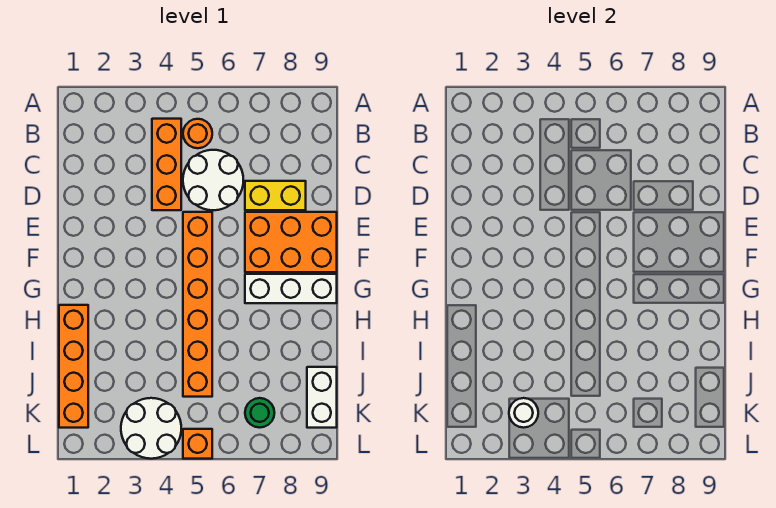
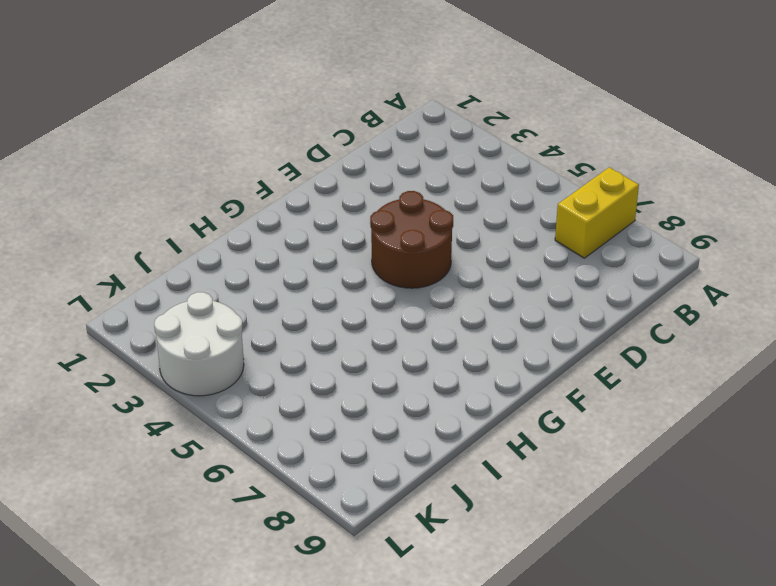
yellow brick A7:B7 level 1 -> yellow brick D7:D8 level 1
brown round brick E4:F5 level 1 -> orange brick E5:J5 level 1
none -> orange brick B4:D4 level 1
none -> orange round brick B5 level 1
none -> white round brick C5:D6 level 1

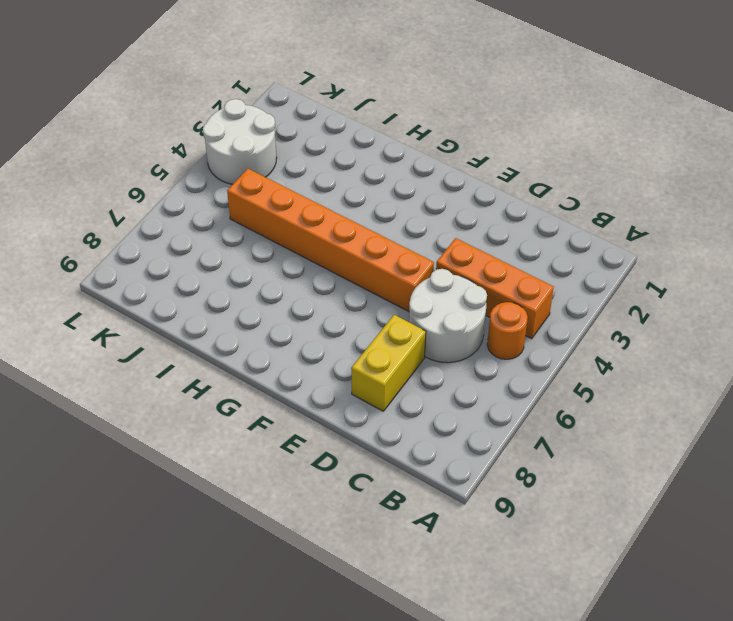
none -> orange brick E7:F9 level 1
none -> white brick G7:G9 level 1
none -> orange brick H1:K1 level 1

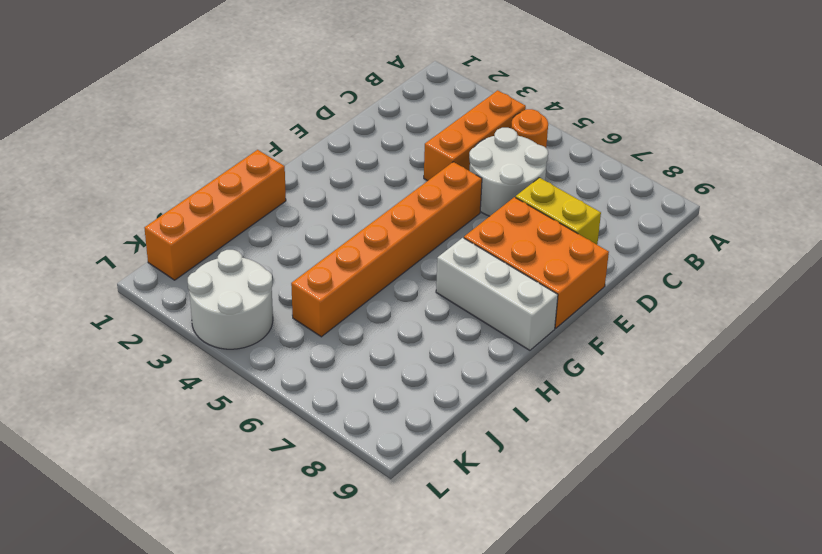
none -> white brick J9:K9 level 1
none -> green round brick K7 level 1
none -> orange brick L5 level 1

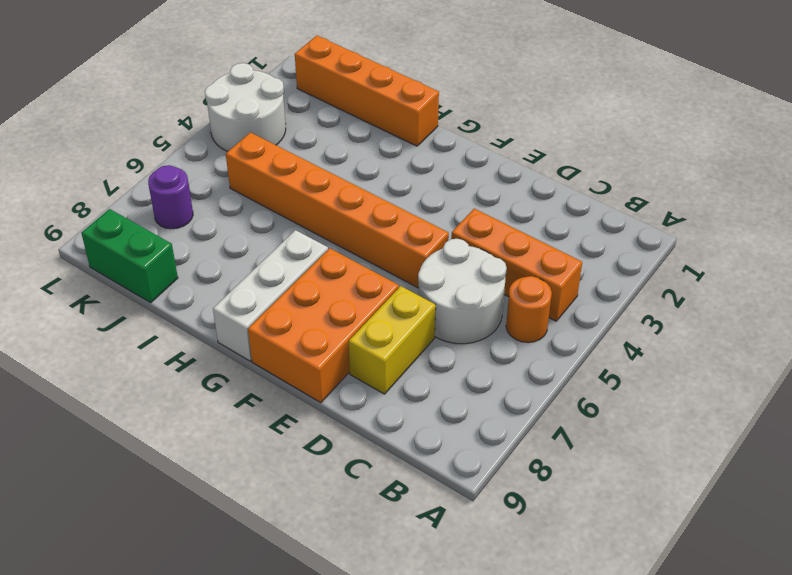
green brick J9:K9 level 1 -> white brick J9:K9 level 1
purple round brick K7 level 1 -> green round brick K7 level 1
none -> orange brick L5 level 1
none -> white round brick K3 level 2

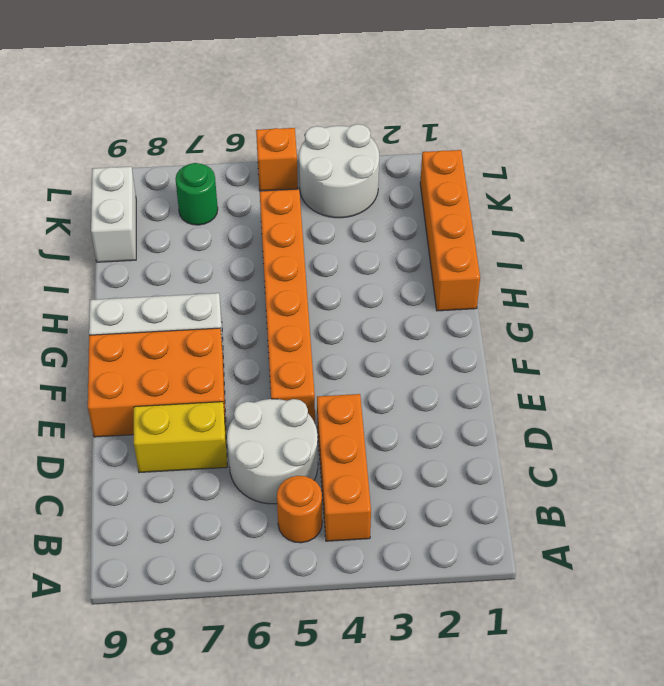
none -> white round brick K3 level 2

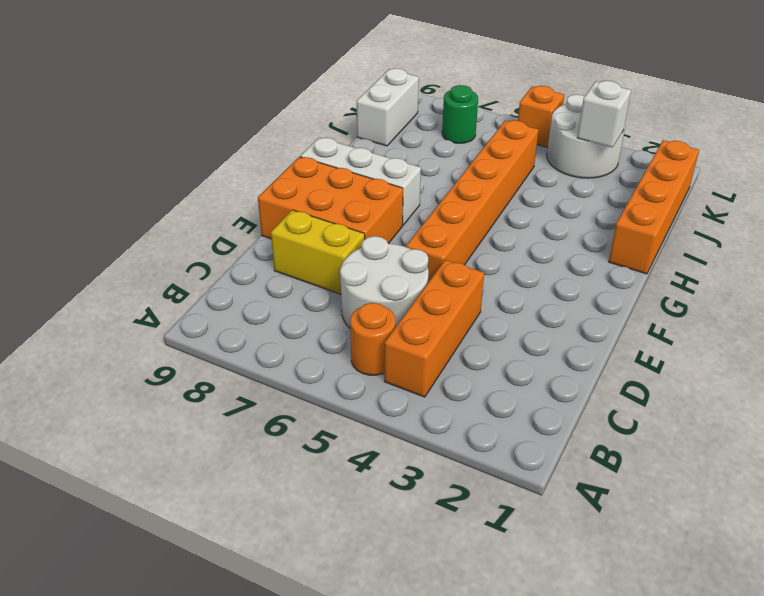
white brick K3 level 2 -> white round brick K3 level 2

